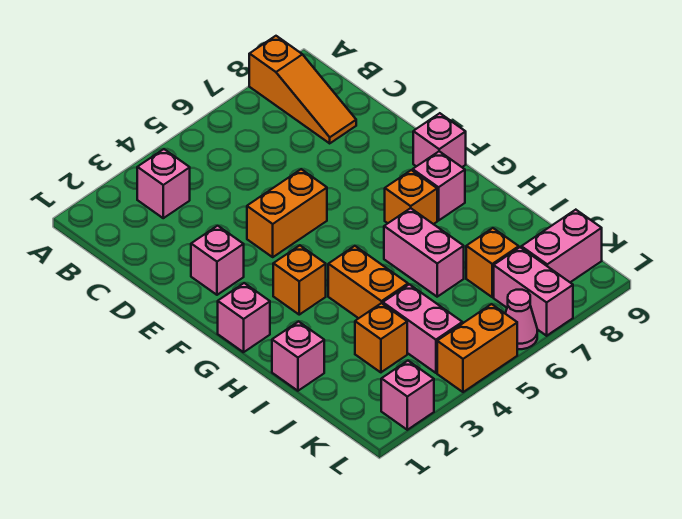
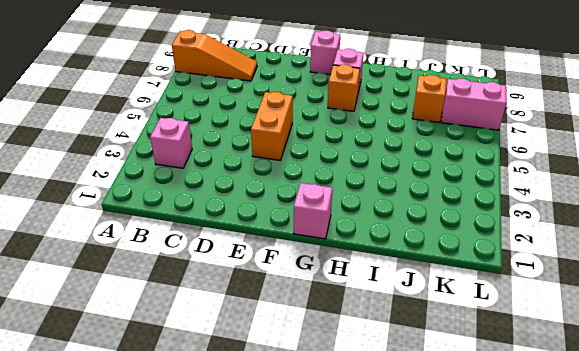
none -> pink brick E2 level 1
none -> orange brick G3 level 1
none -> orange brick H4:I4 level 1

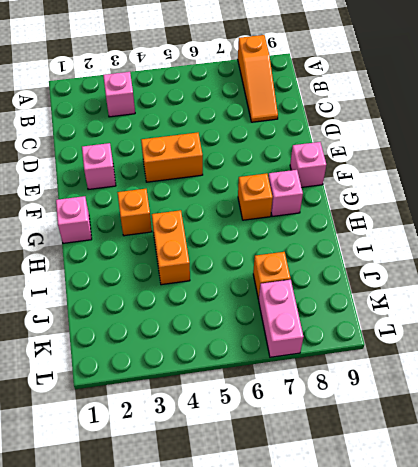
none -> pink brick H6:I6 level 1
none -> pink brick I1 level 1
none -> orange brick J3 level 1

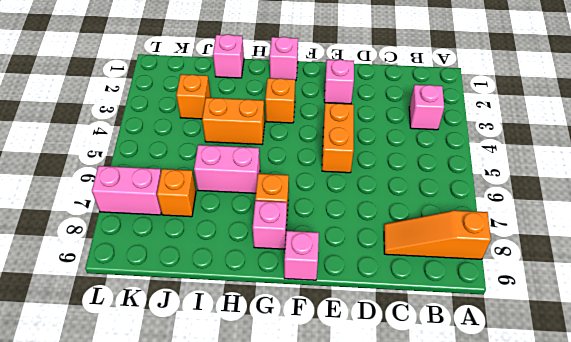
none -> pink brick J4:K4 level 1
none -> pink brick K8:K9 level 1
none -> pink brick L2 level 1

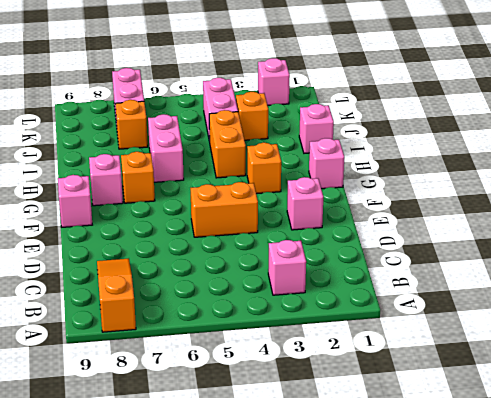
none -> pink brick K8:K9 level 1
none -> orange brick L4:L5 level 1
none -> pink cone L6 level 1

